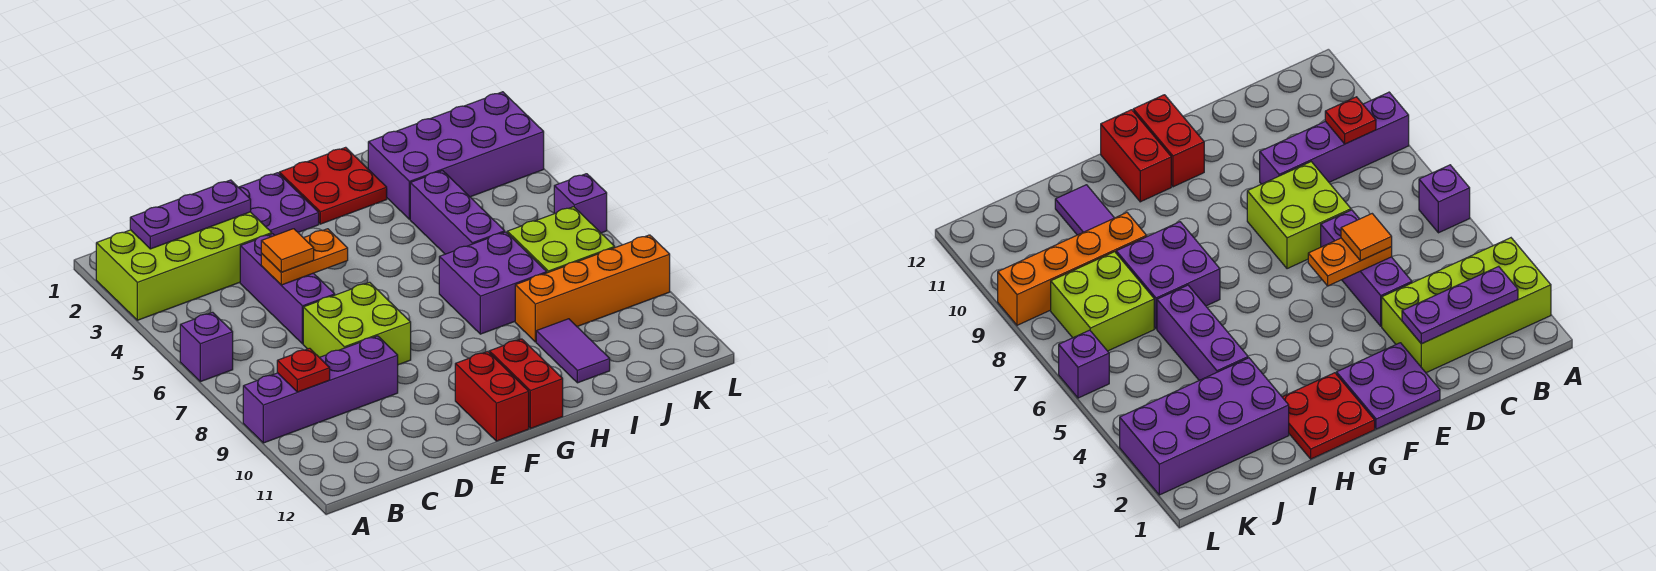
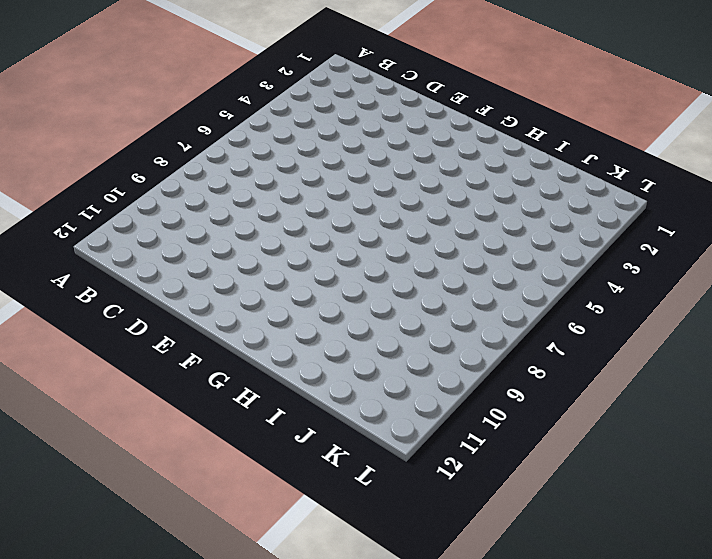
none -> lime brick A2:D3 level 1
none -> purple brick A6 level 1
none -> purple brick A9:D9 level 1

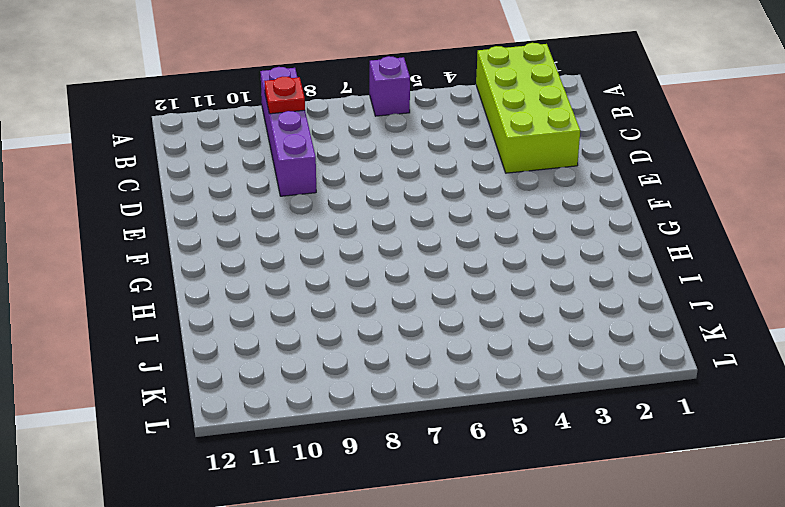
none -> purple brick D4:D6 level 1
none -> lime brick D7:E8 level 1
none -> purple plate E1:F2 level 1

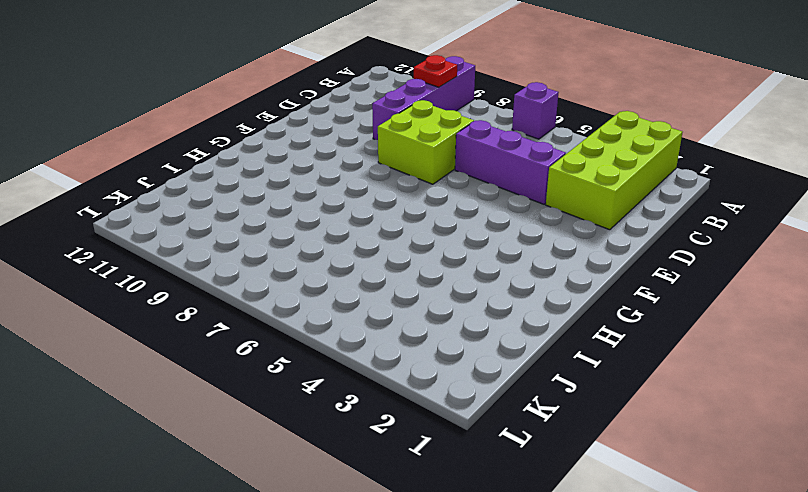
none -> purple plate E1:F2 level 1
none -> red brick F11:F12 level 1
none -> red plate G1:H2 level 1

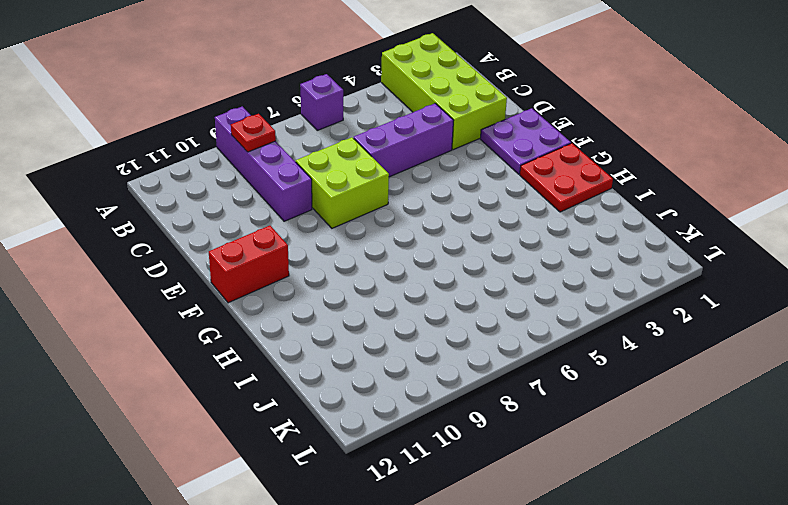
none -> red brick G11:G12 level 1
none -> purple brick H7:I8 level 1
none -> purple brick I2:L3 level 1

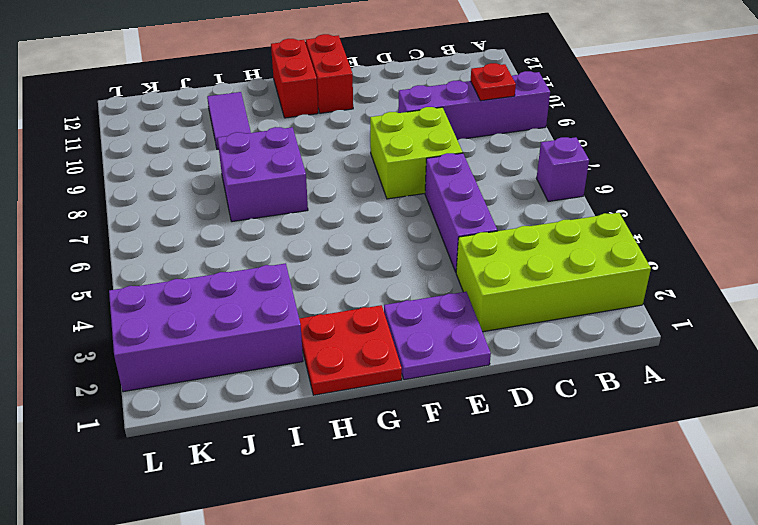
none -> purple brick I4:I6 level 1
none -> orange brick I9:L9 level 1
none -> lime brick J7:K8 level 1

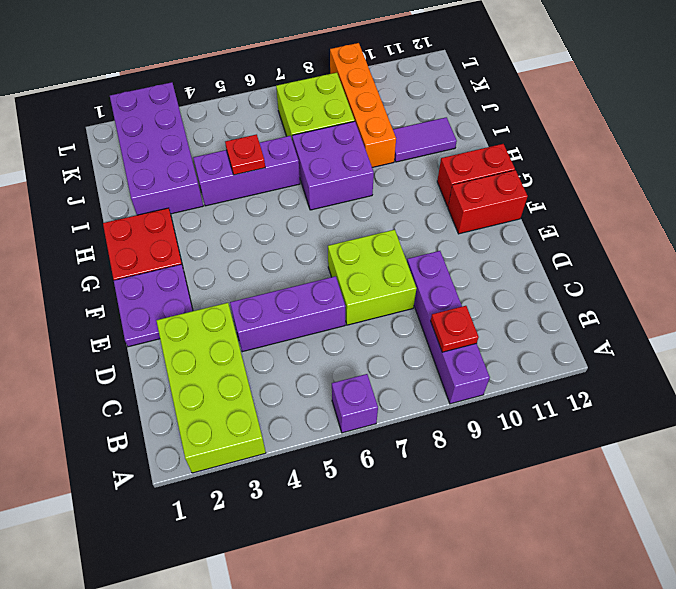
red plate I5 level 2 -> none
none -> purple brick L6 level 1
none -> purple plate B2:D2 level 2
none -> orange plate D5:E5 level 2

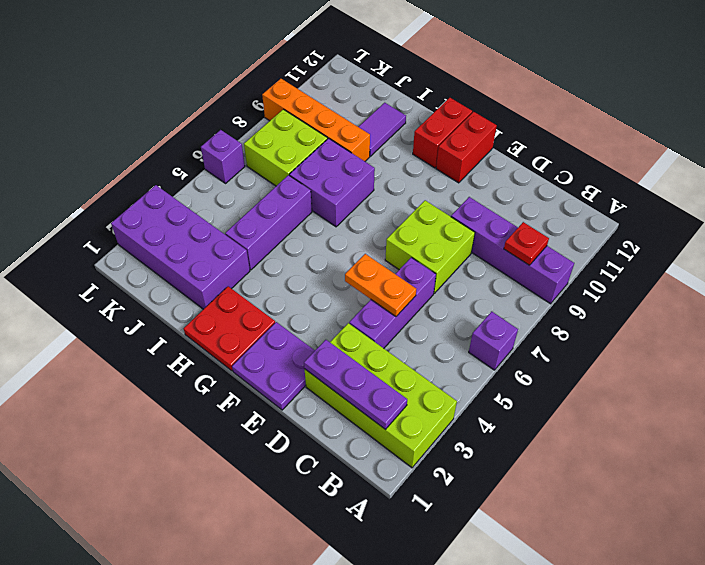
none -> orange tile D5 level 3

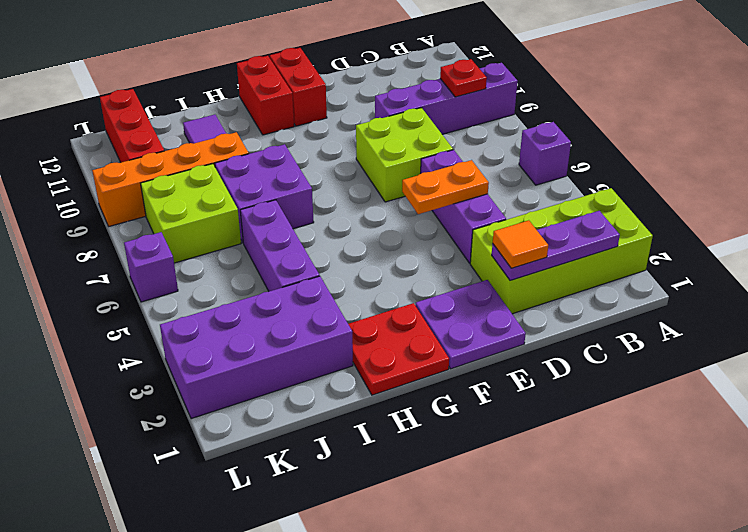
orange tile D2 level 3 -> orange tile D5 level 3
red brick K10:K12 level 1 -> none

